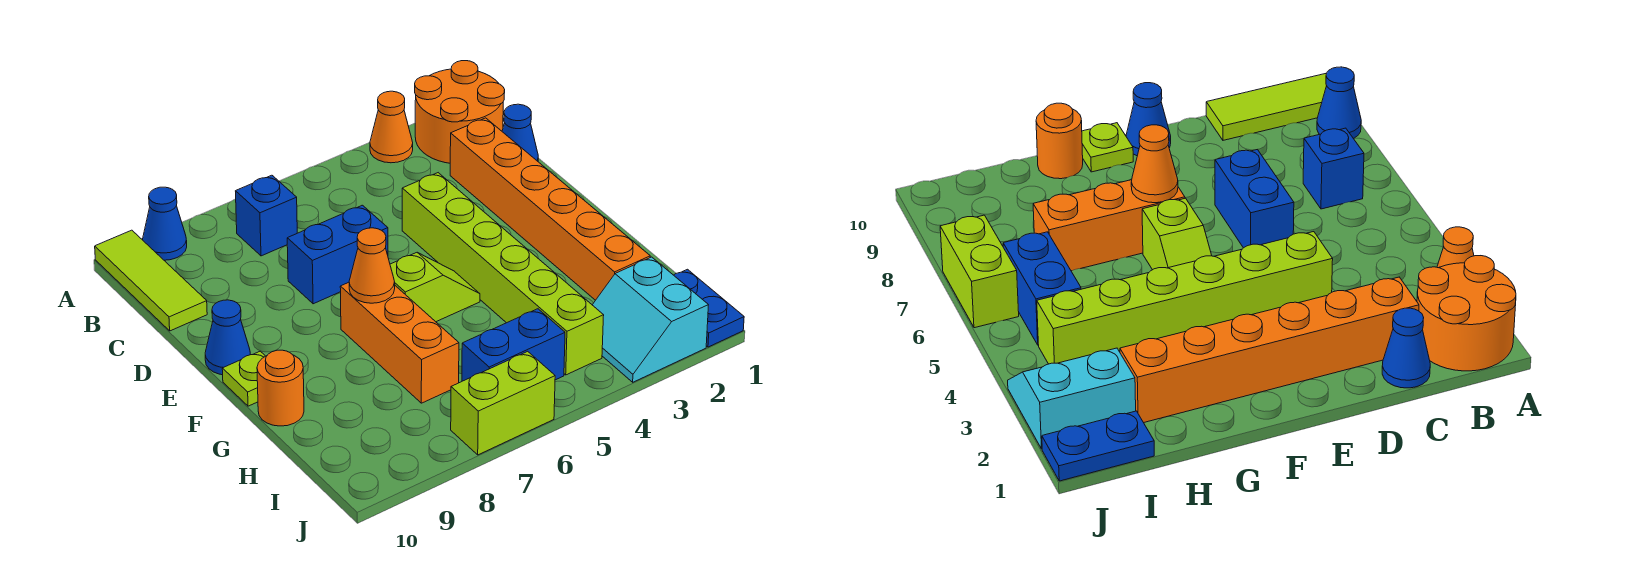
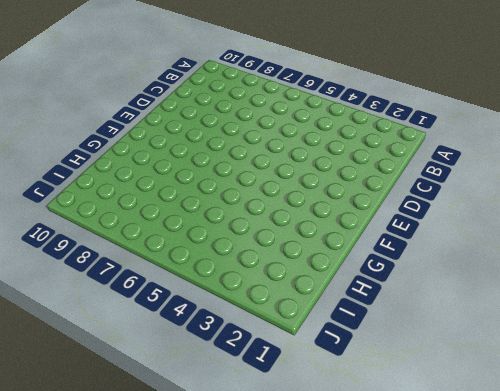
none -> orange round brick A1:B2 level 1
none -> orange cone A3 level 1
none -> blue cone A9 level 1

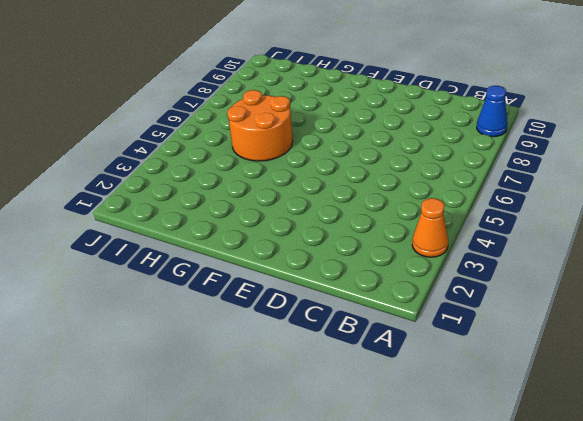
orange round brick G5:H6 level 1 -> orange round brick A1:B2 level 1
none -> lime tile A10:C10 level 1
none -> blue brick B7 level 1
none -> blue cone C1 level 1

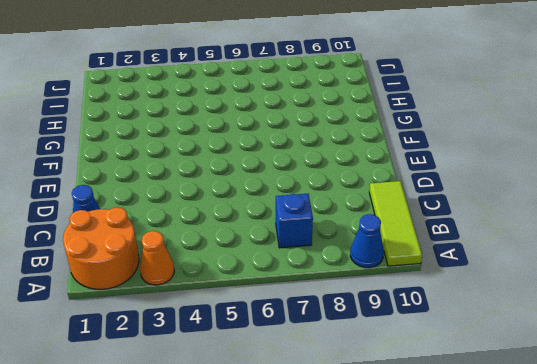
none -> orange brick C2:H2 level 1
none -> lime brick D4:I4 level 1
none -> blue brick D6:D7 level 1

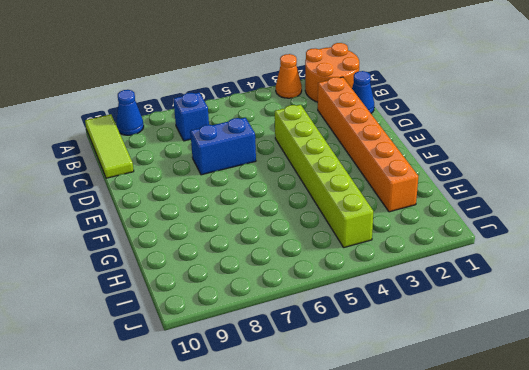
none -> blue cone E10 level 1
none -> lime slope F5:F6 level 1 top 6
none -> orange brick F7:H7 level 1

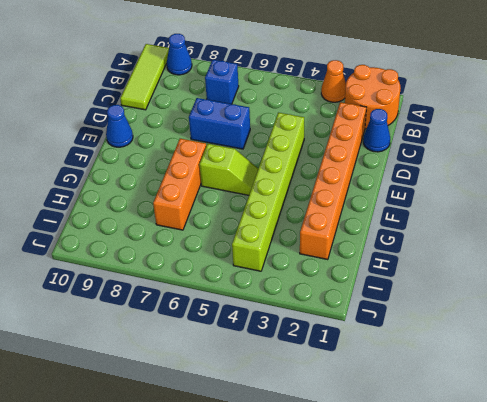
none -> lime plate F10 level 1
none -> orange round brick G10 level 1
none -> blue plate I1:J1 level 1

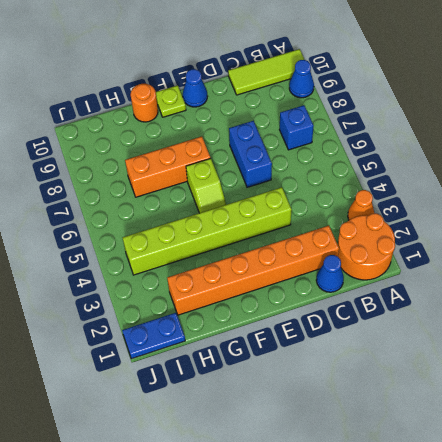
none -> cyan slope I2:J3 level 1 top 2
none -> blue brick I5:I6 level 1
none -> lime brick J6:J7 level 1

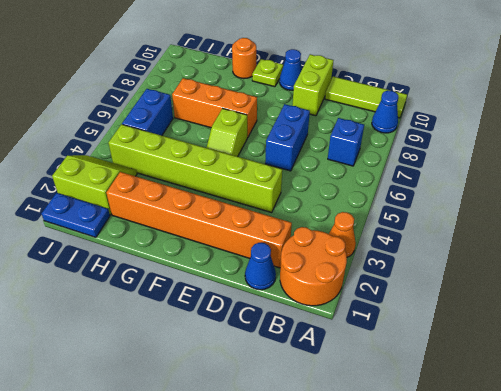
lime brick D9:D10 level 1 -> lime brick J6:J7 level 1
lime slope I2:J3 level 1 top 2 -> cyan slope I2:J3 level 1 top 2
none -> orange cone F7 level 2

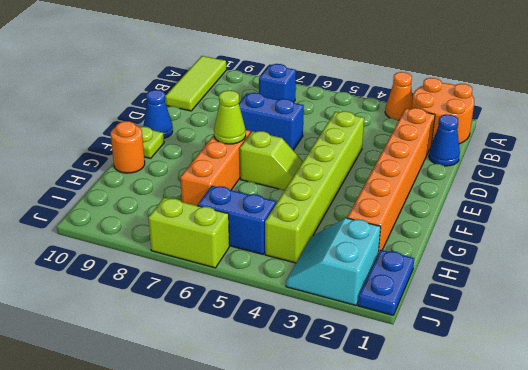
lime cone F7 level 2 -> orange cone F7 level 2
none -> blue cone A9 level 1

